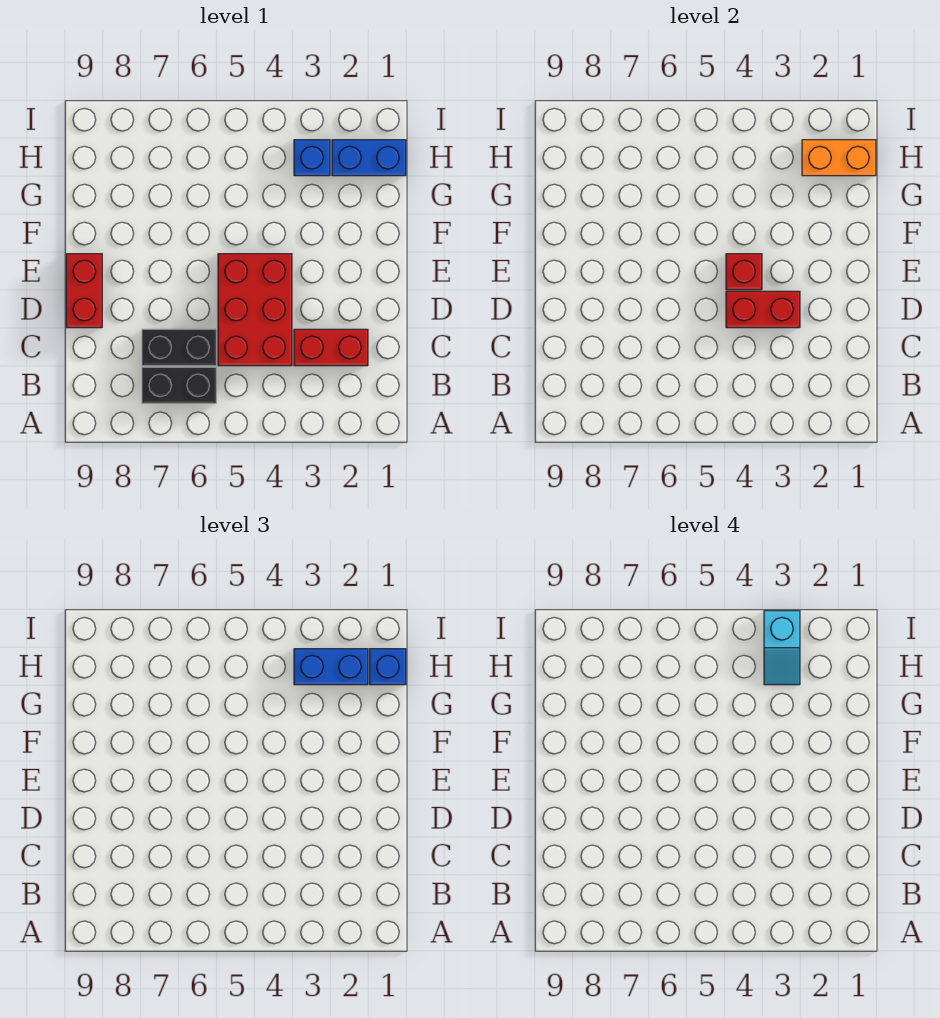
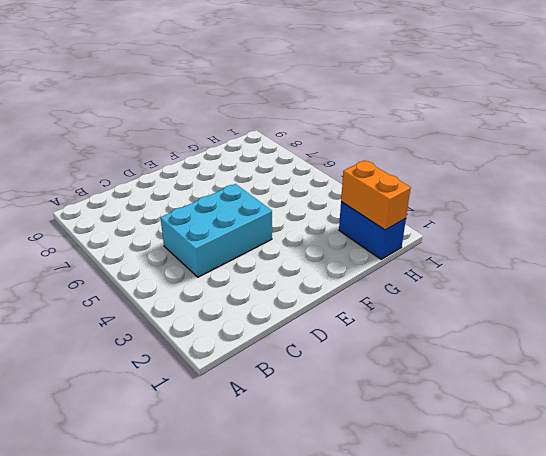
cyan brick C4:E5 level 1 -> red brick C4:E5 level 1
none -> black brick B6:B7 level 1
none -> red brick C2:C3 level 1
none -> black brick C6:C7 level 1

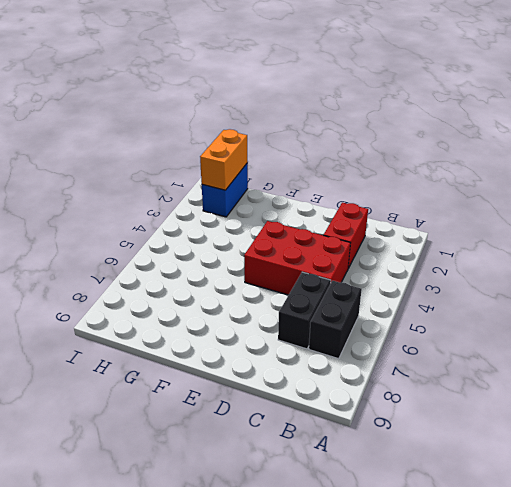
none -> red brick D9:E9 level 1
none -> blue brick H3 level 1
none -> red brick D3:D4 level 2

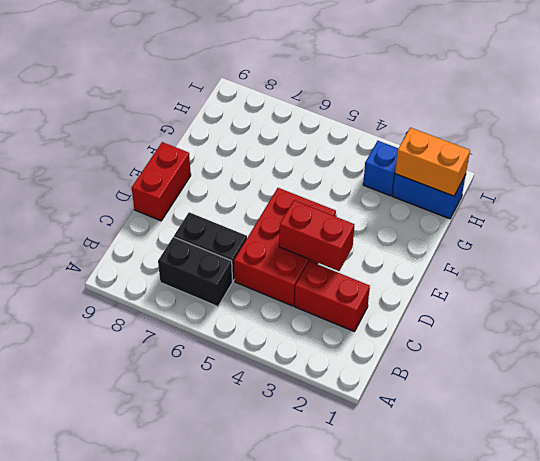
none -> red brick E4 level 2
none -> blue brick H1 level 3
none -> blue brick H2:H3 level 3

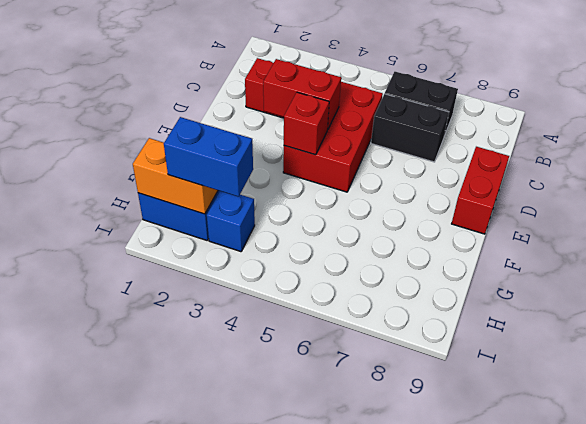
none -> blue brick H1 level 3
none -> cyan slope H3:I3 level 4 top I

